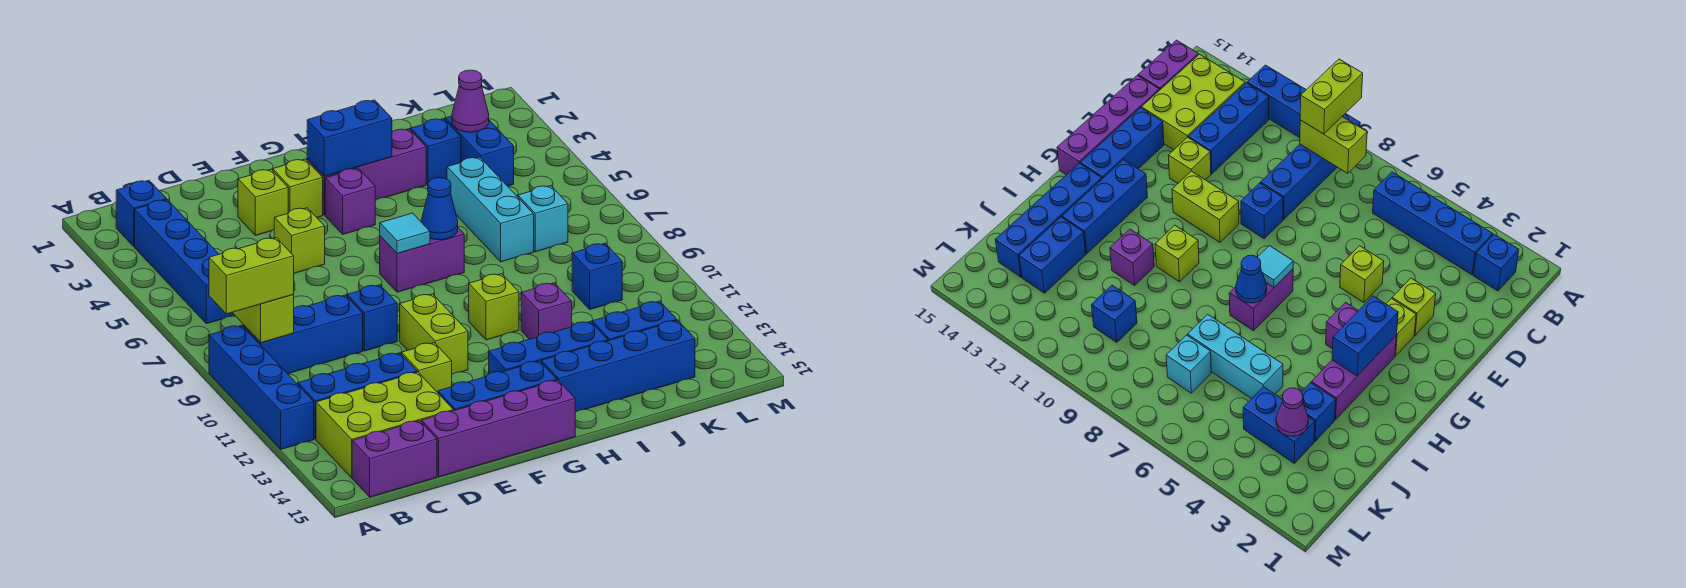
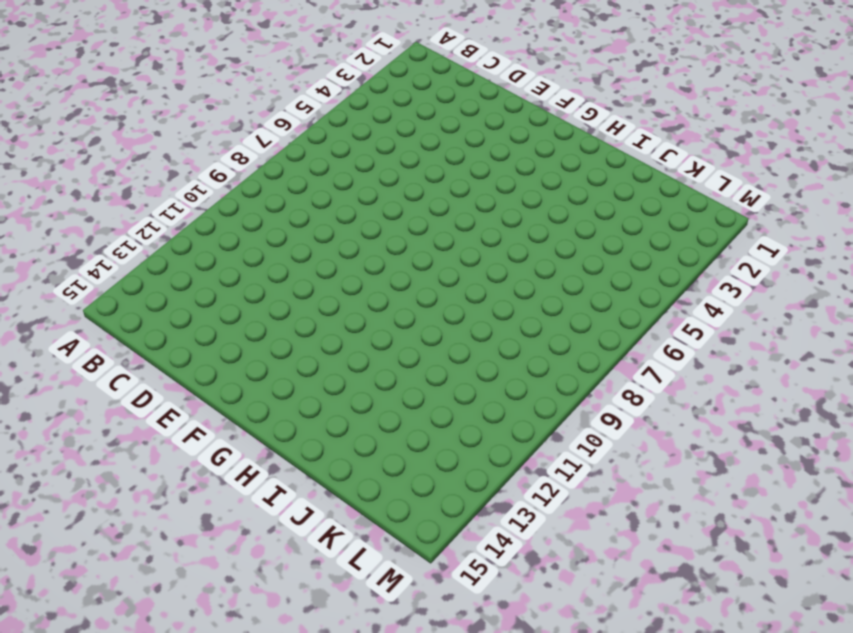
none -> blue brick A9:A12 level 1
none -> blue brick B2 level 1
none -> blue brick B3:B6 level 1
none -> blue brick B9:D9 level 1

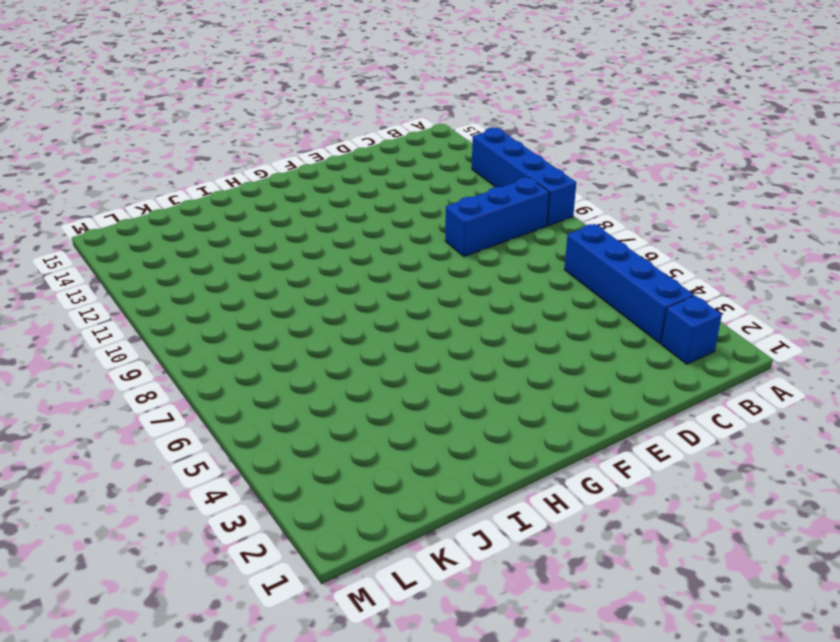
none -> blue brick B12:D12 level 1
none -> lime brick B13:D14 level 1
none -> purple brick B15:C15 level 1
none -> purple brick D15:G15 level 1

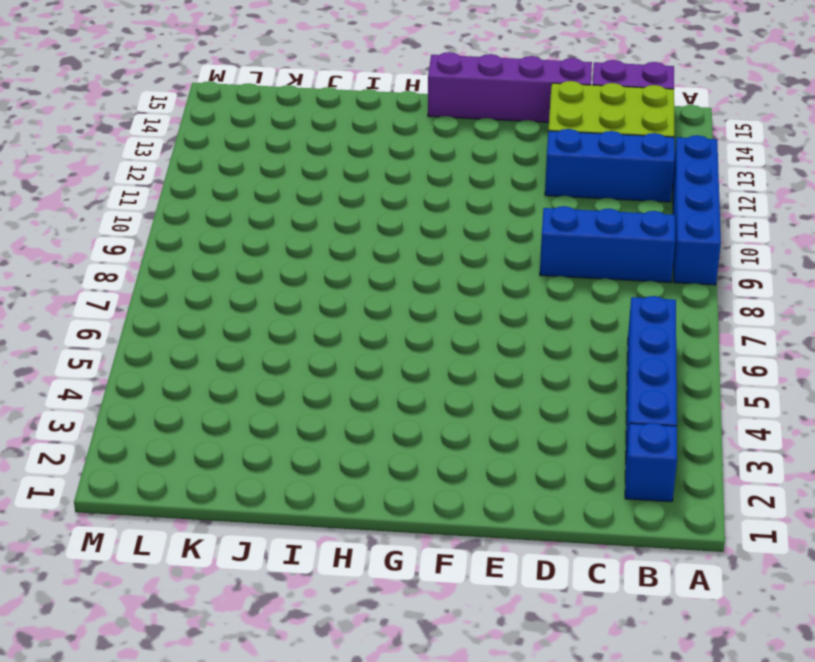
none -> lime brick E3 level 1
none -> lime brick E5 level 1
none -> blue brick E9 level 1
none -> lime brick E12 level 1

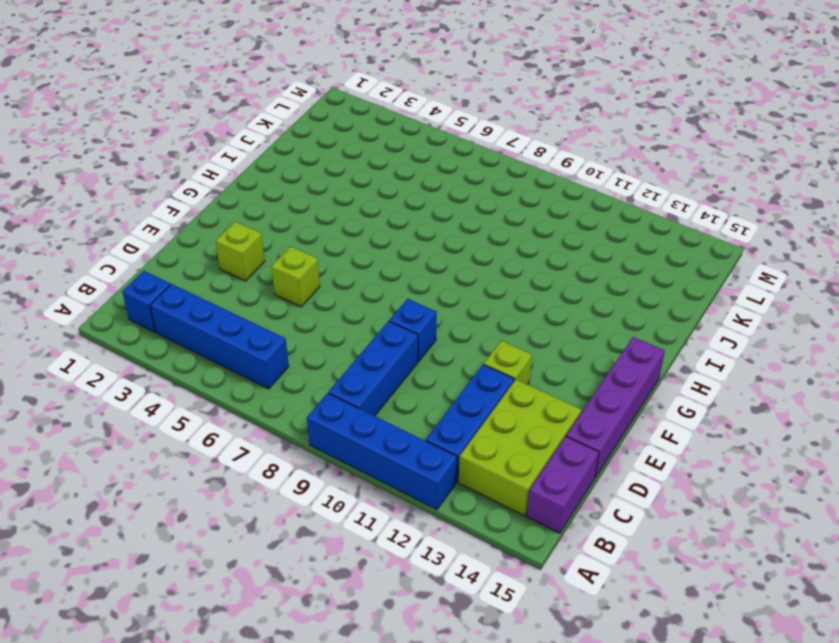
none -> blue brick E14:G14 level 1
none -> lime brick F3 level 1
none -> lime brick F10:F11 level 1
none -> purple brick G3:I3 level 1

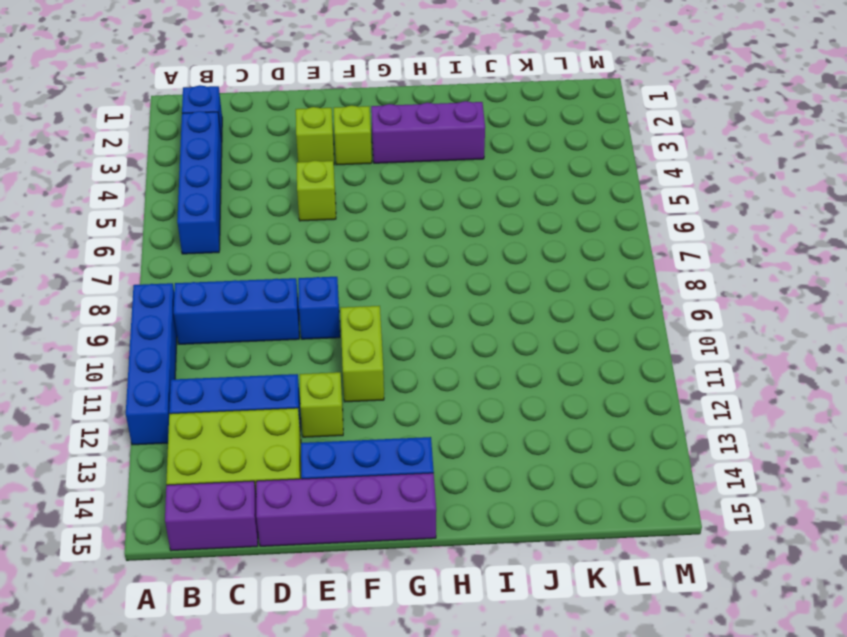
none -> purple brick G4 level 1
none -> purple brick G7:H7 level 1
none -> blue brick G13:I13 level 1
none -> lime brick H10 level 1

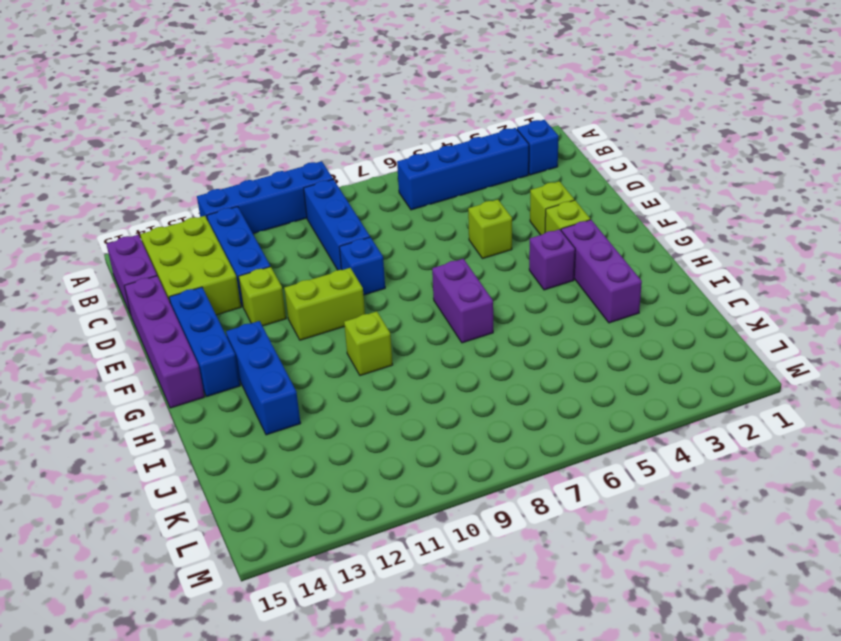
none -> blue brick H14:K14 level 1
none -> purple brick I11 level 1
none -> blue brick J3 level 1
none -> cyan brick J5:J7 level 1

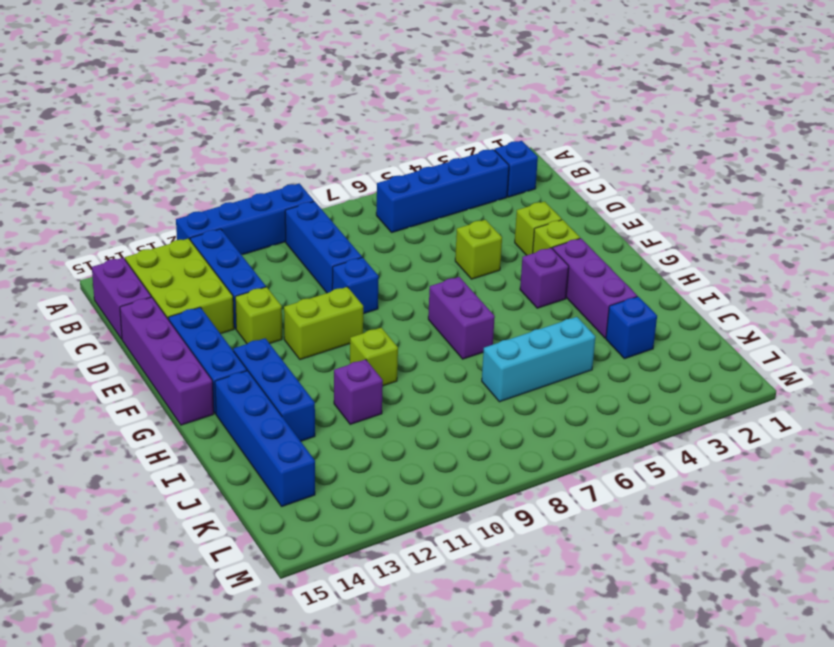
none -> blue brick J13:K13 level 1
none -> blue brick K3:K4 level 1
none -> cyan brick K7 level 1
none -> blue brick K10 level 1

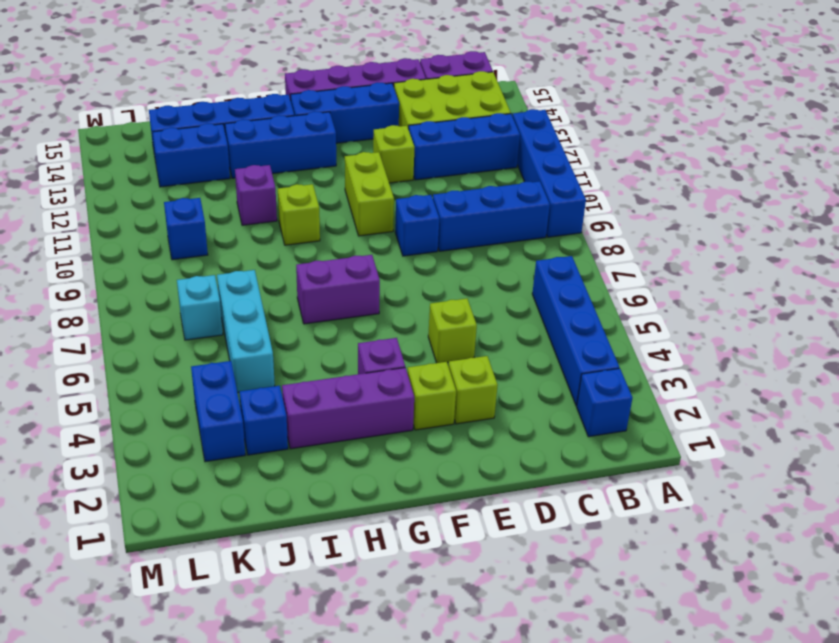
none -> lime brick B8:B9 level 2
none -> blue brick G3:H3 level 2
none -> cyan tile G7 level 2
none -> blue cone H7 level 2

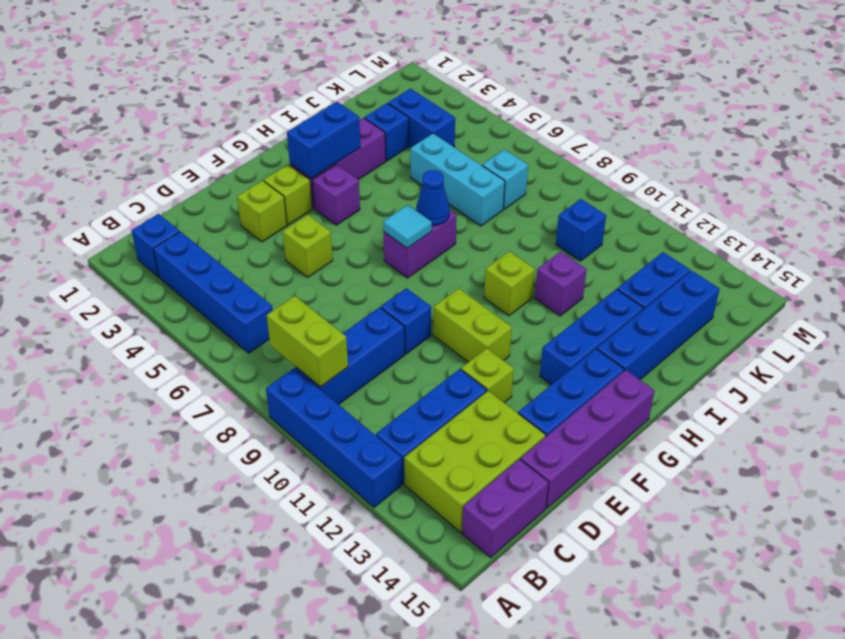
none -> purple cone K3 level 2
none -> lime brick A9:B9 level 3

